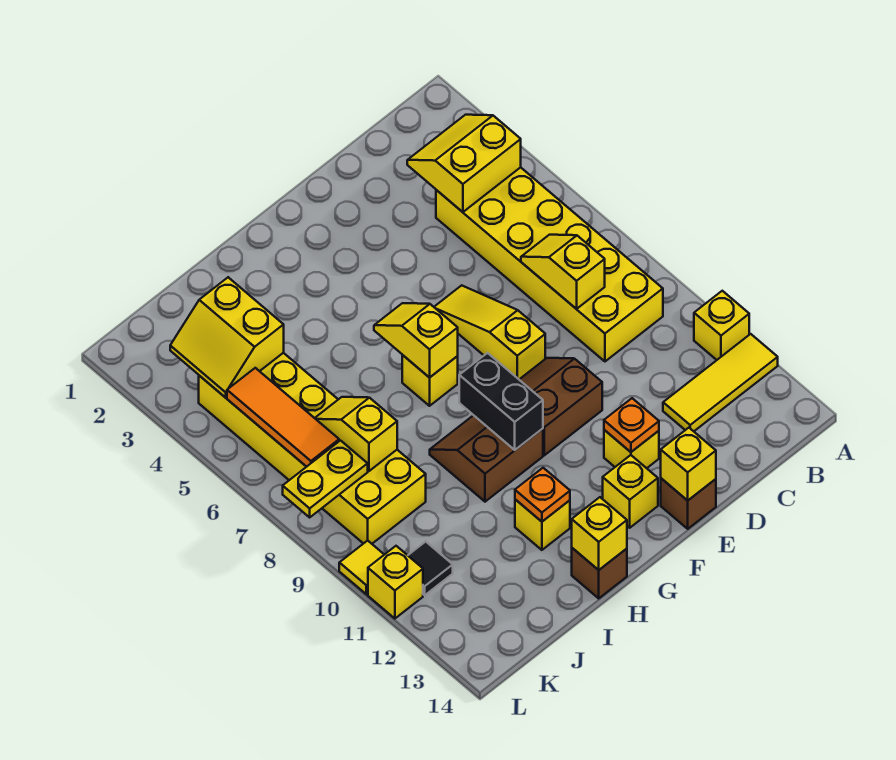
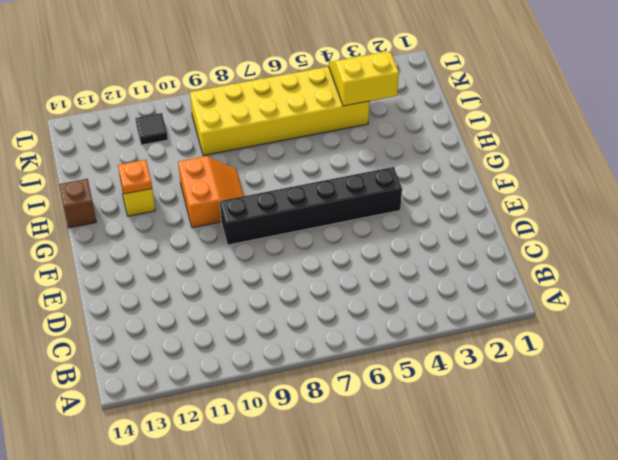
black brick F4:F9 level 1 -> brown slope E9:F10 level 1 top 10
orange slope G9:H10 level 1 top 10 -> brown slope G9:H10 level 1 top 10
none -> yellow brick A11 level 1
none -> yellow tile A12:C12 level 1
none -> yellow brick B4:C9 level 1

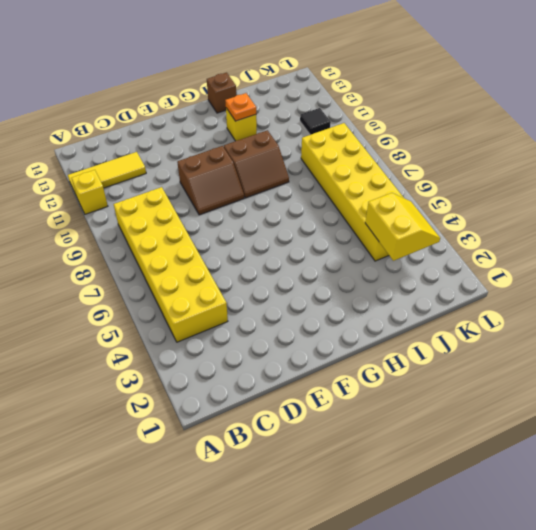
none -> yellow slope E6:E8 level 1 top 8
none -> yellow brick E12 level 1
none -> brown brick E14 level 1

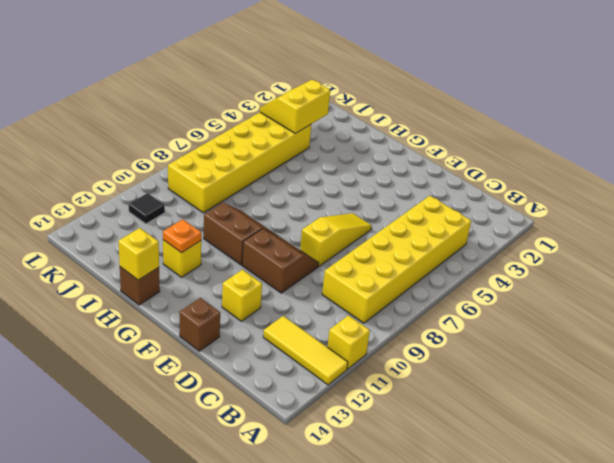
none -> yellow brick F13 level 1
none -> yellow brick G7 level 1
none -> yellow tile L10 level 1

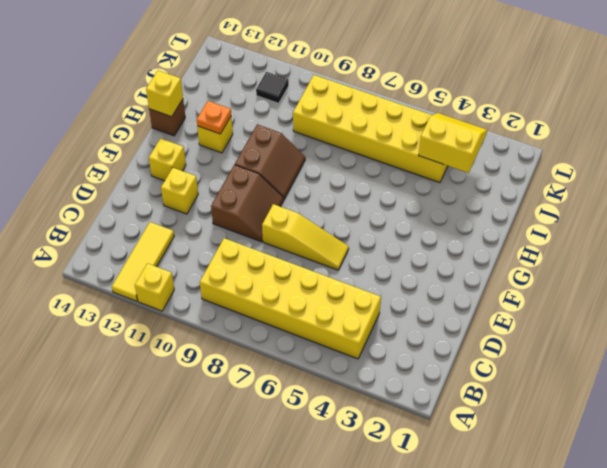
none -> brown brick E14 level 1
none -> yellow brick G7 level 1
none -> yellow tile L10 level 1

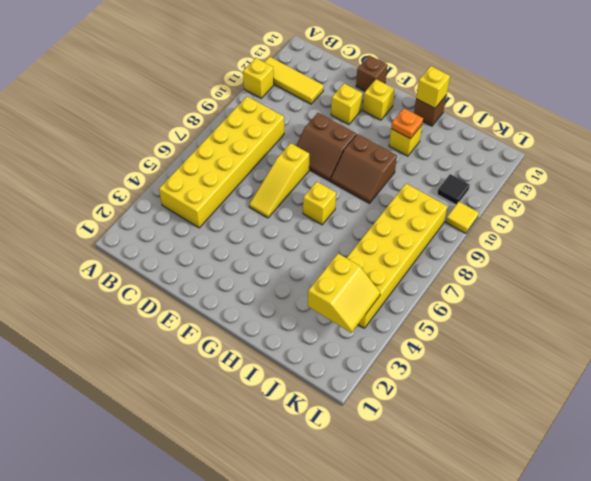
none -> yellow brick L11 level 1
none -> yellow slope B3:C4 level 2 top 4
none -> yellow slope C7:C8 level 2 top 8

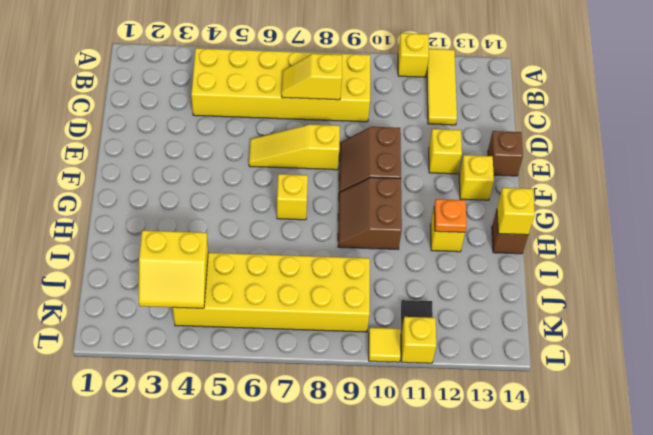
none -> yellow slope B3:C4 level 2 top 4
none -> orange plate E12 level 2
none -> yellow brick E14 level 2

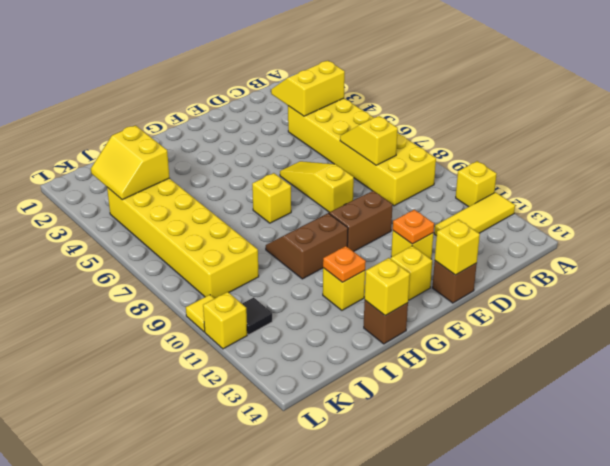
none -> yellow slope G6:G7 level 2 top 7
none -> black brick G9:G10 level 2
none -> yellow slope J7:J8 level 2 top 8

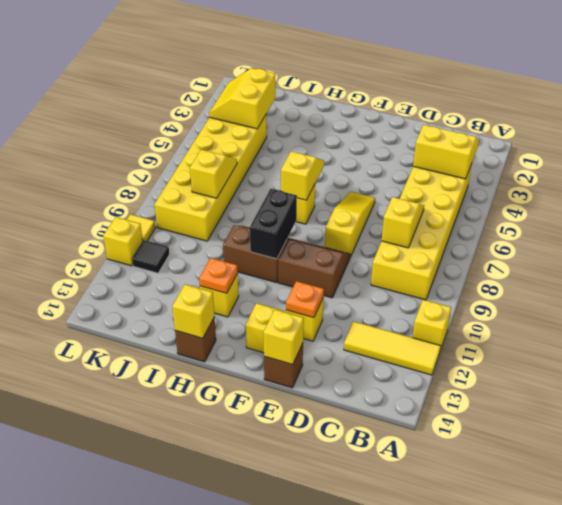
none -> orange tile K5:K7 level 2
none -> yellow plate K8:L8 level 2

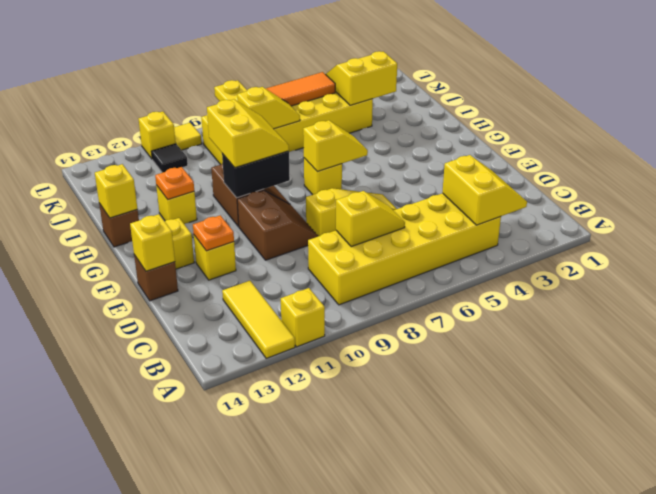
yellow slope G9:H10 level 3 top 10 -> none

